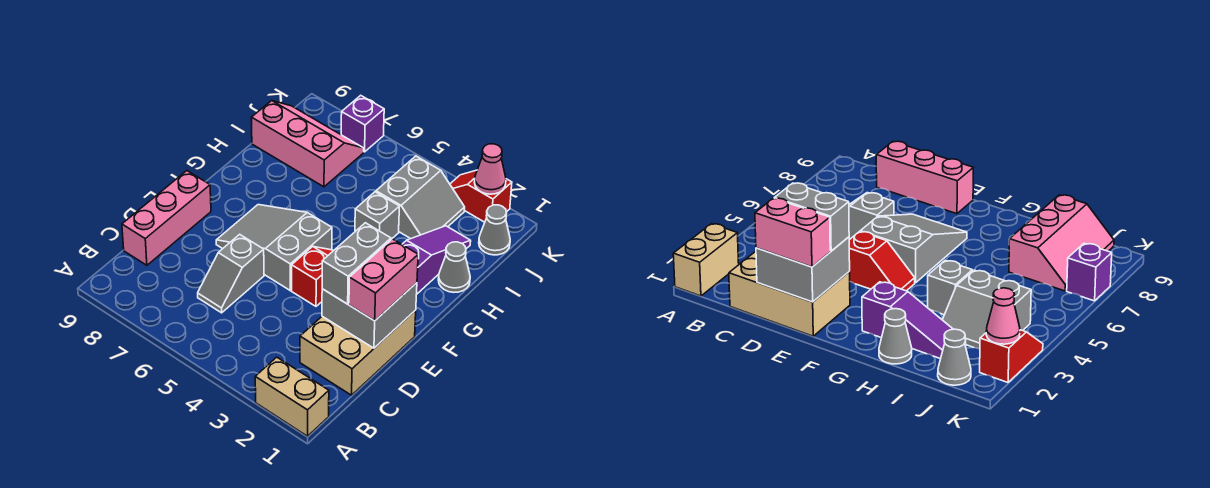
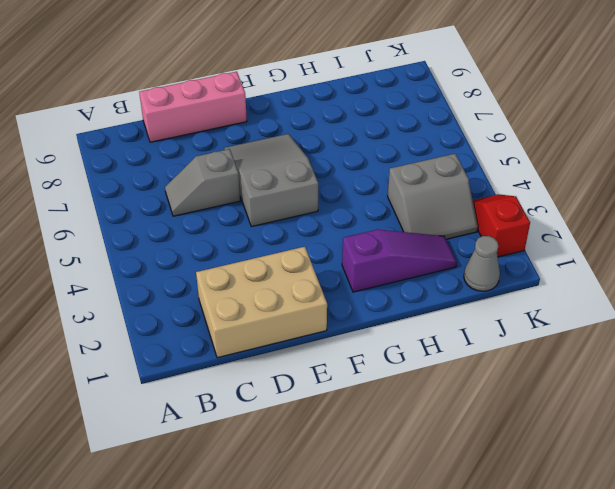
none -> tan brick A1:A2 level 1
none -> red slope E4:F4 level 1 top E
none -> grey cone H1 level 1

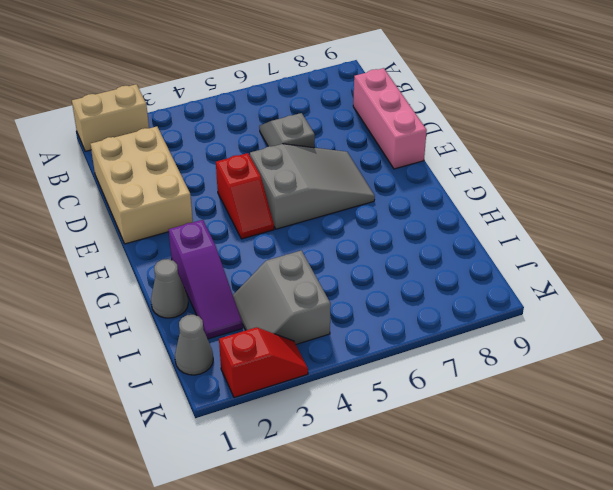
none -> grey brick H4 level 1
none -> pink slope I7:J9 level 1 top I
none -> purple brick K7 level 1

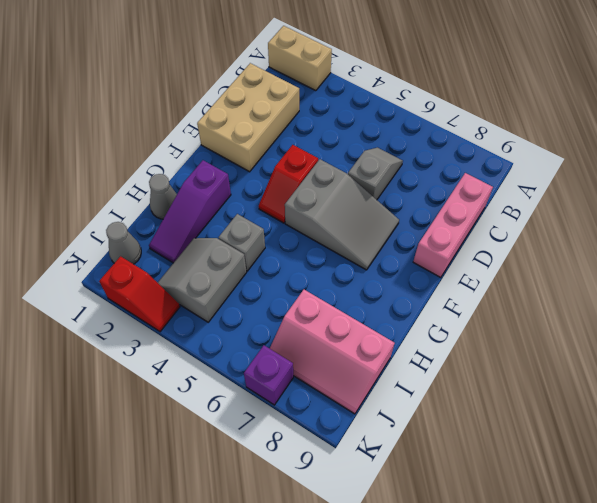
none -> grey brick D1:E2 level 2
none -> pink cone K2 level 2
none -> pink brick D1:E1 level 3

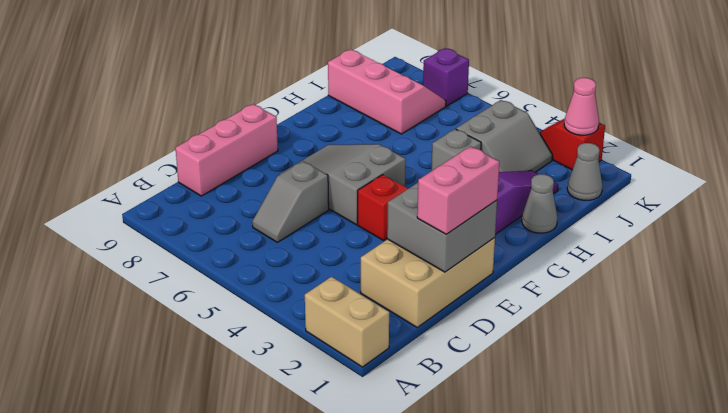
none -> grey brick D2:E2 level 3

